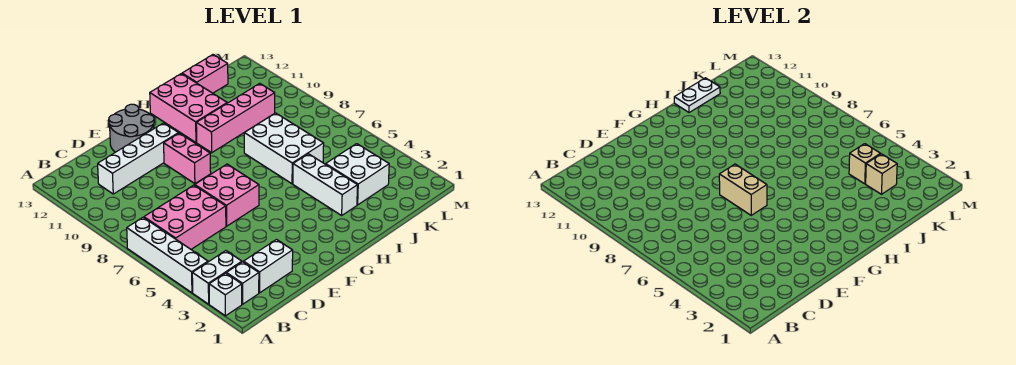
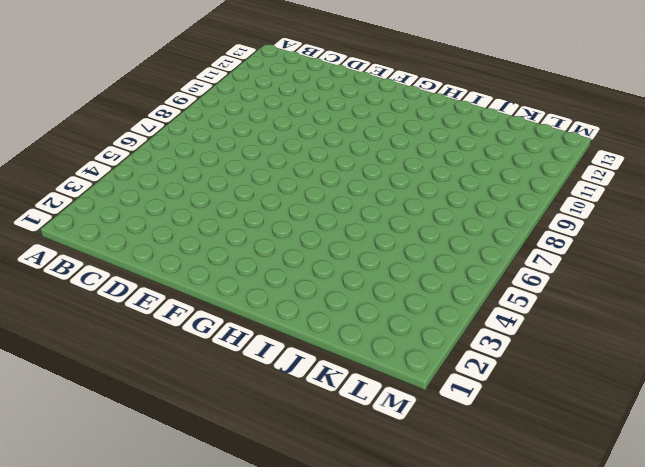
none -> white brick A2 level 1
none -> white brick A3:B3 level 1
none -> white brick A4:A7 level 1

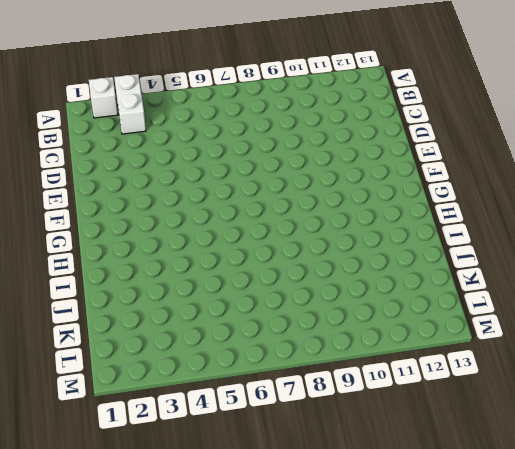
none -> white brick A4:A7 level 1
none -> white brick B2 level 1
none -> pink brick B6:D7 level 1

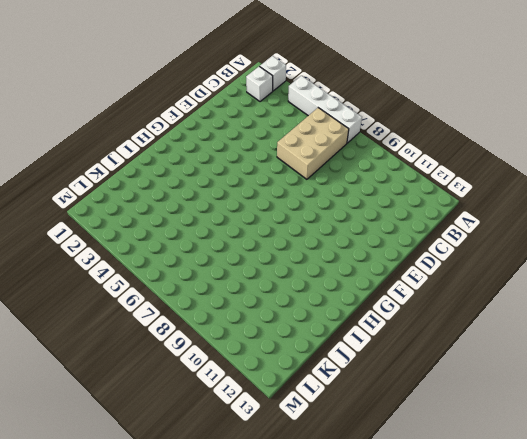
tan brick B6:D7 level 1 -> pink brick B6:D7 level 1
none -> white brick A3:B3 level 1
none -> white brick C2:D2 level 1
none -> white brick C11:F11 level 1

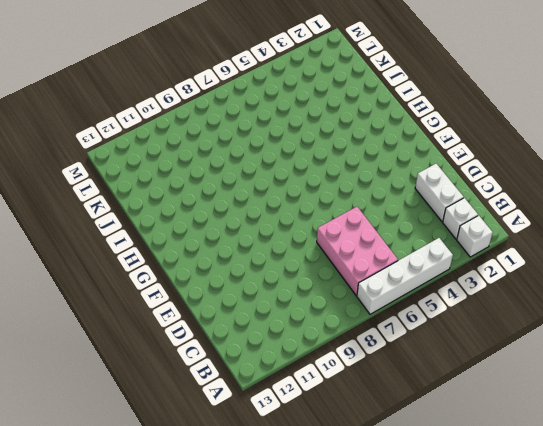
none -> white brick A3:B3 level 1
none -> white brick C11:F11 level 1
none -> pink brick E6:F7 level 1

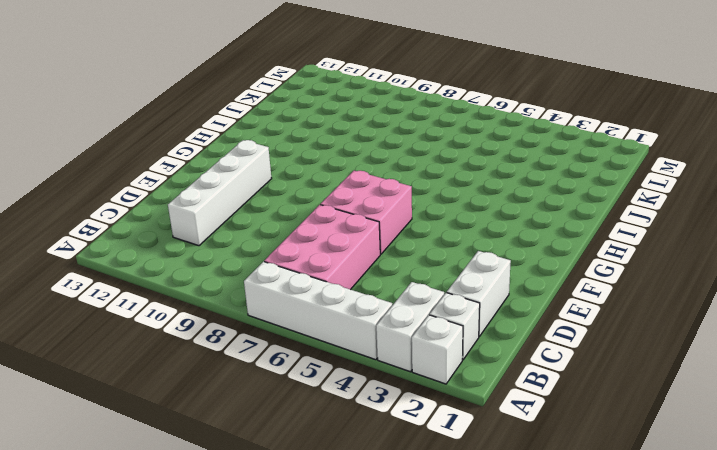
none -> grey round brick E12:F13 level 1
none -> pink brick F9:F10 level 1
none -> pink brick H10:K10 level 1

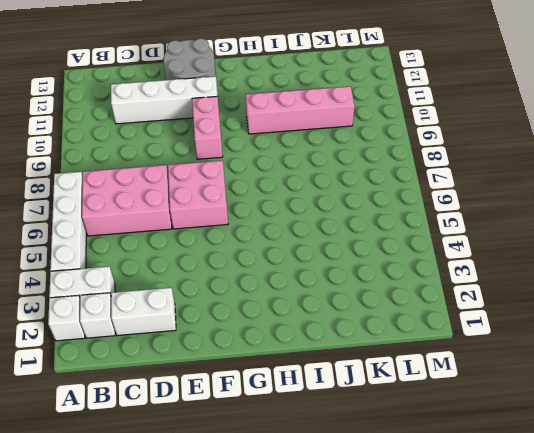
none -> pink brick H11:I13 level 1
none -> white brick I3:I5 level 1
none -> white brick I6:J8 level 1

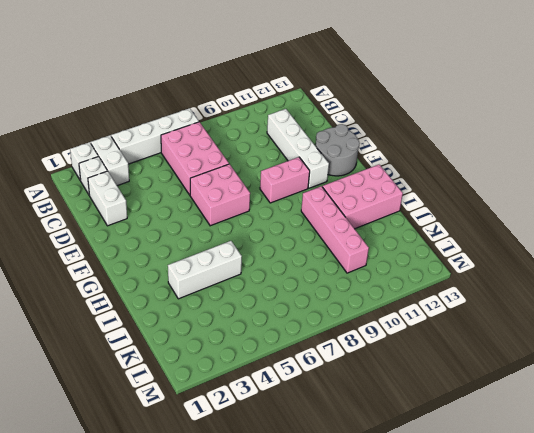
none -> white brick I6:J8 level 1
none -> white brick J3:K4 level 1
none -> pink brick J13:K13 level 1

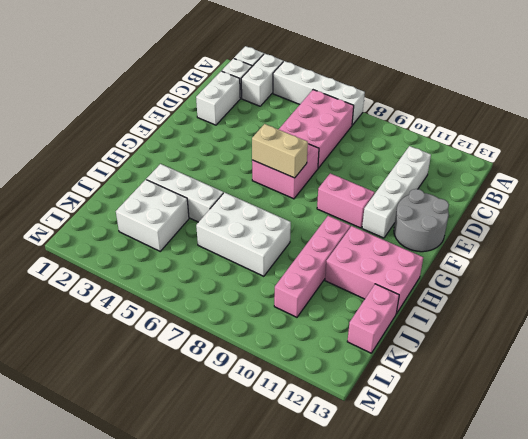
none -> white plate I13:J13 level 2
none -> tan brick K3 level 2
none -> tan brick K4 level 2

